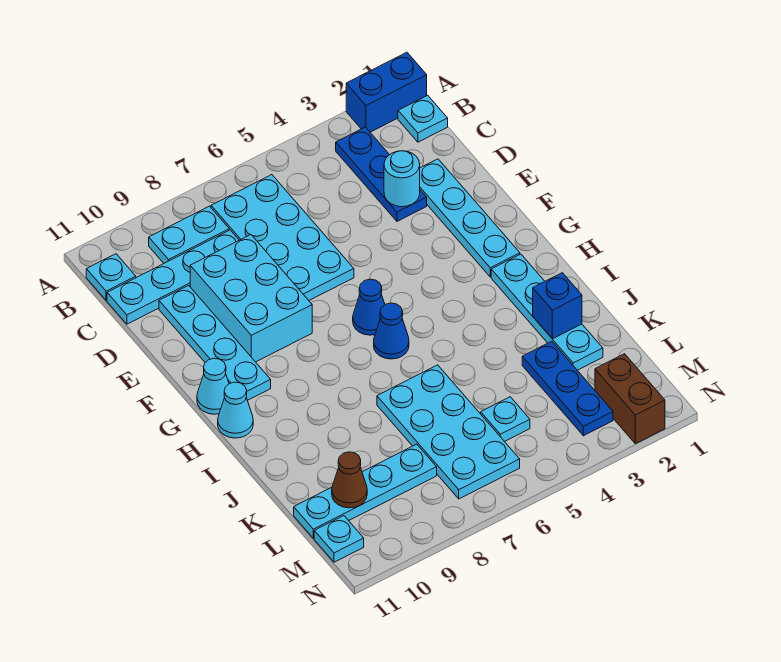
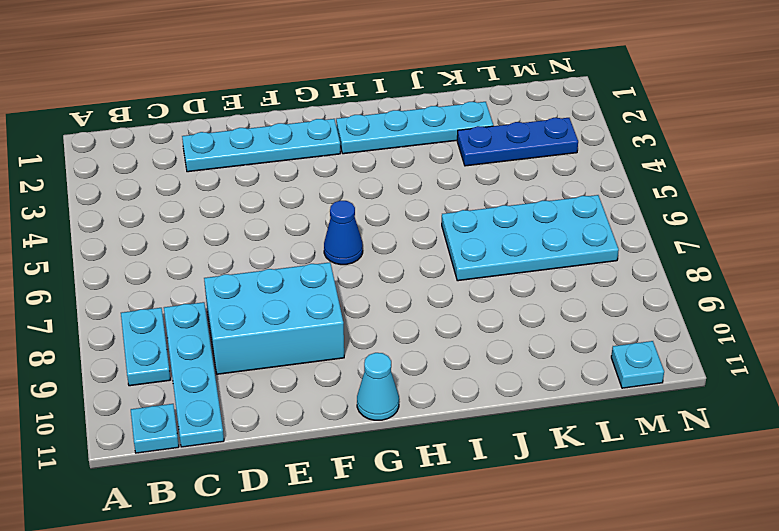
none -> blue brick A1:A2 level 1
none -> cyan plate B1 level 1
none -> blue plate B3:D3 level 1

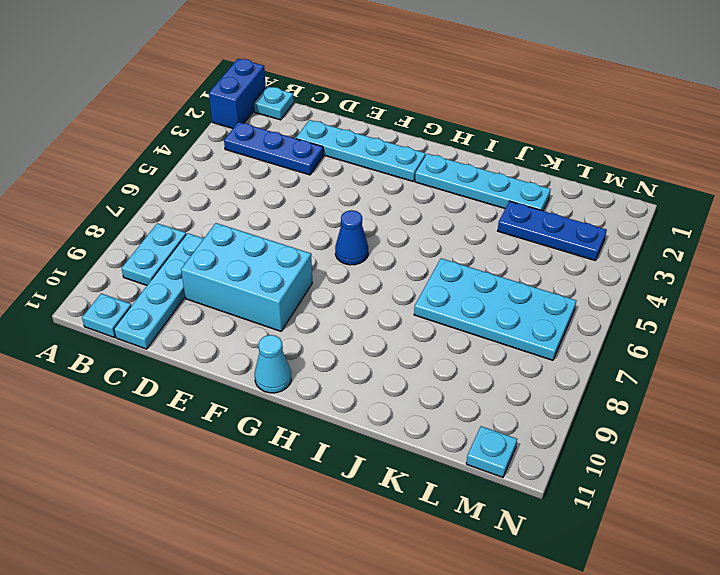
none -> cyan plate B6:E7 level 1
none -> cyan plate D10:G10 level 1
none -> blue cone H6 level 1

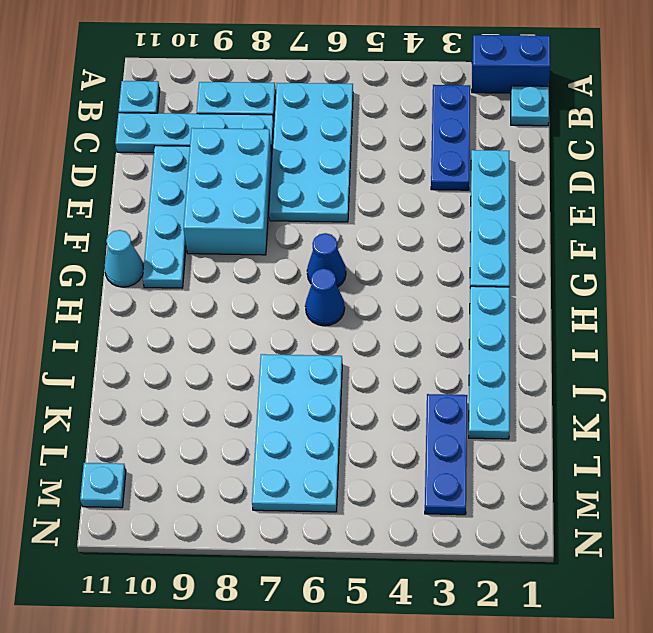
none -> cyan cone H11 level 1
none -> cyan plate L5 level 1
none -> cyan plate L8:L11 level 1

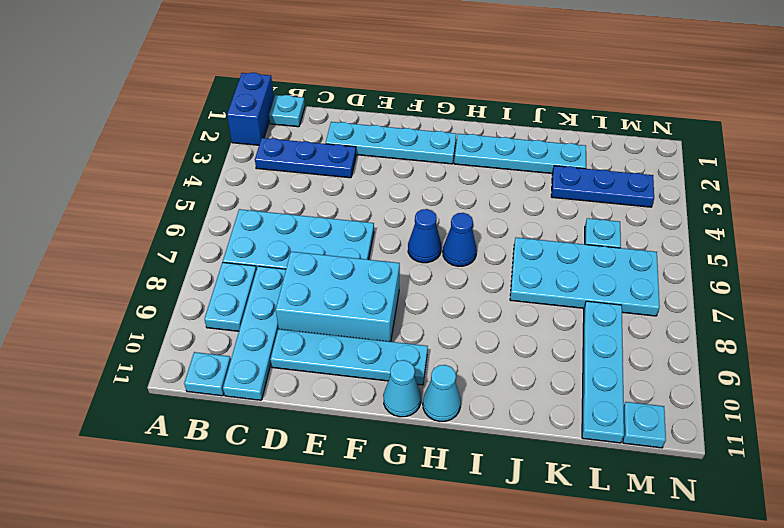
none -> brown brick M2:N2 level 1
none -> cyan round brick D3 level 2
none -> blue brick J2 level 2

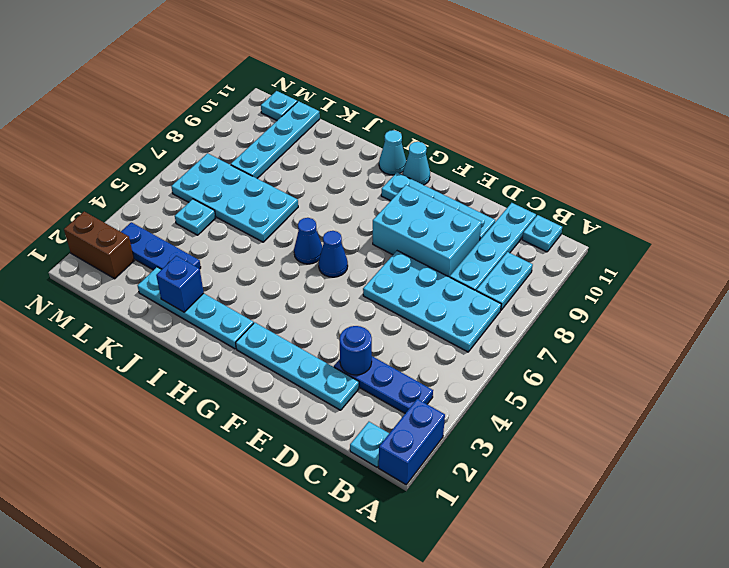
blue round brick D3 level 2 -> cyan round brick D3 level 2
none -> brown cone L10 level 2

